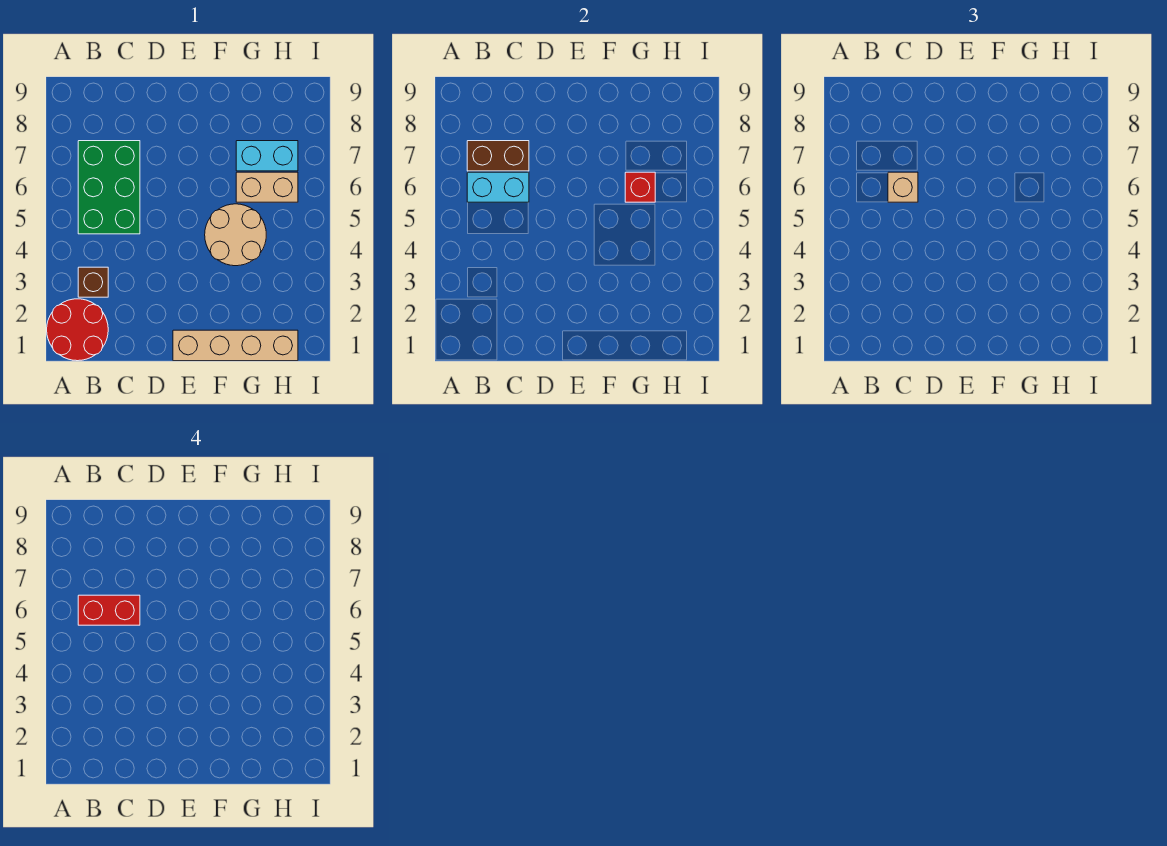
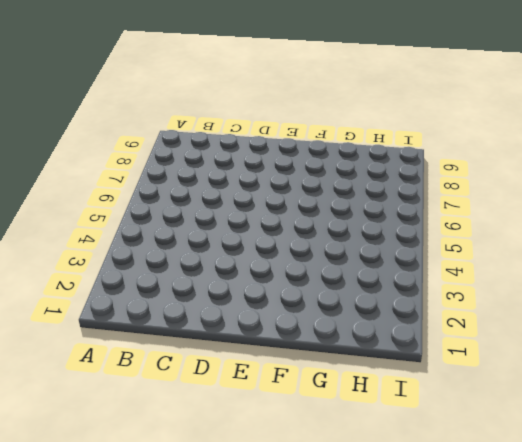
none -> red round brick A1:B2 level 1
none -> brown brick B3 level 1
none -> green brick B5:C7 level 1

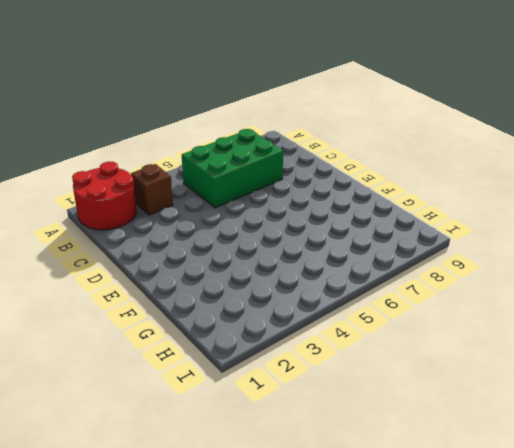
none -> tan brick E1:H1 level 1
none -> tan round brick F4:G5 level 1
none -> tan brick G6:H6 level 1

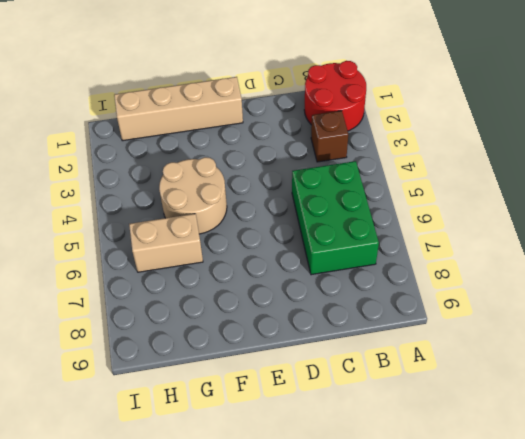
none -> cyan brick G7:H7 level 1
none -> cyan brick B6:C6 level 2
none -> brown brick B7:C7 level 2

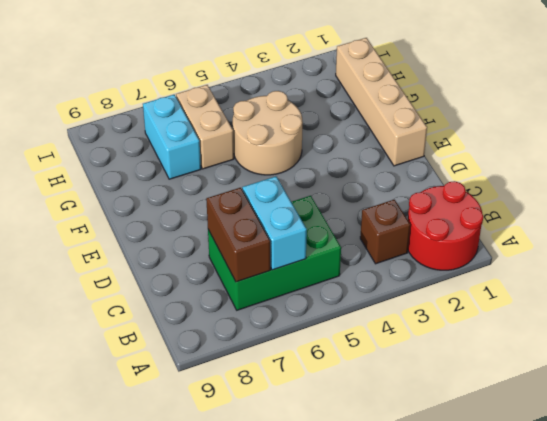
none -> red brick G6 level 2
none -> tan brick C6 level 3
none -> red brick B6:C6 level 4

